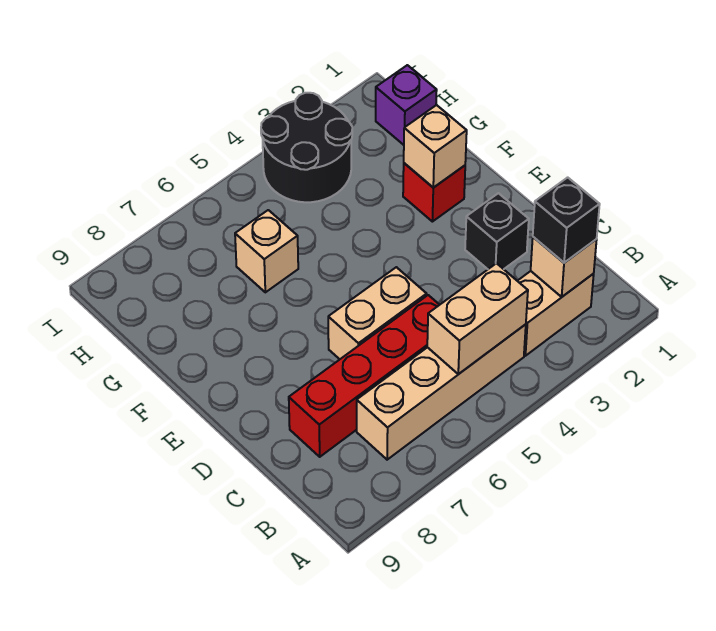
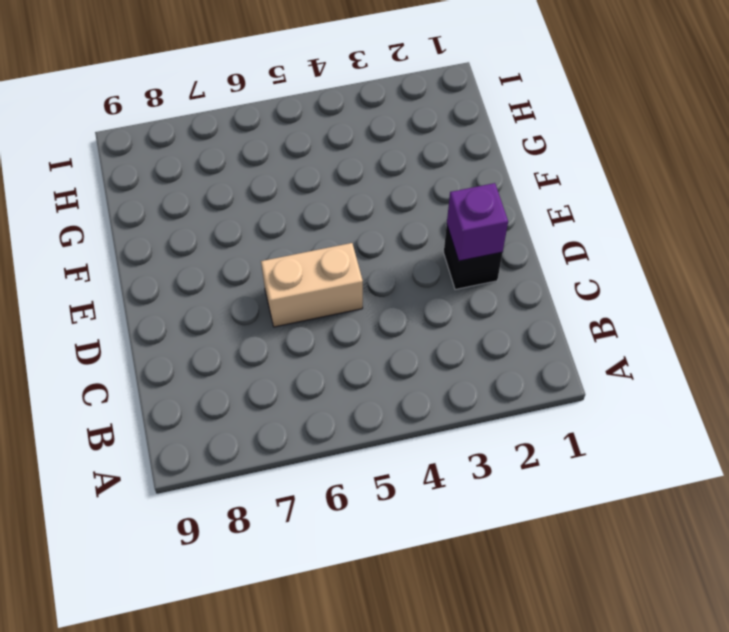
purple brick D2 level 2 -> purple brick H1 level 1
none -> tan brick B2:B3 level 1
none -> tan brick B4:B7 level 1
none -> red brick C5:C8 level 1

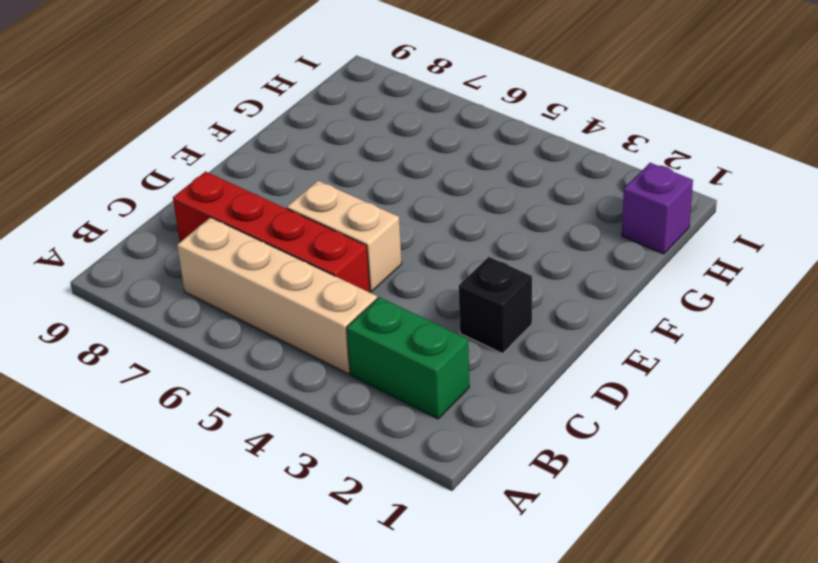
green brick B2:B3 level 1 -> tan brick B2:B3 level 1
none -> red brick F2 level 1
none -> tan brick G6 level 1
none -> black round brick H3:I4 level 1

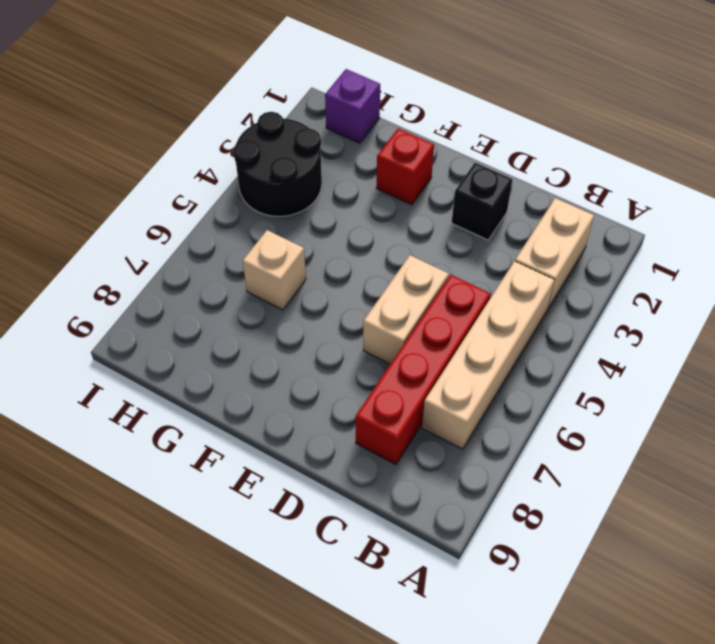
none -> tan brick B2 level 2
none -> tan brick B4:B5 level 2
none -> tan brick F2 level 2

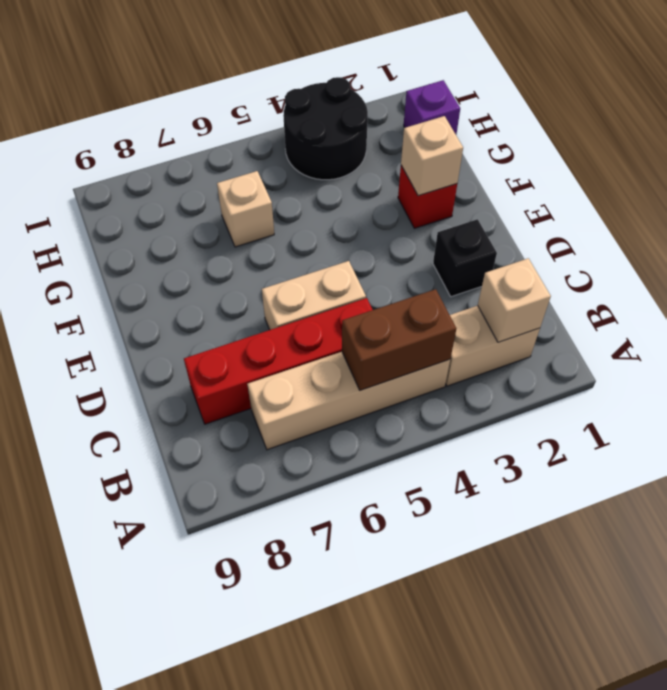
brown brick B4:B5 level 2 -> tan brick B4:B5 level 2
none -> black brick B2 level 3

